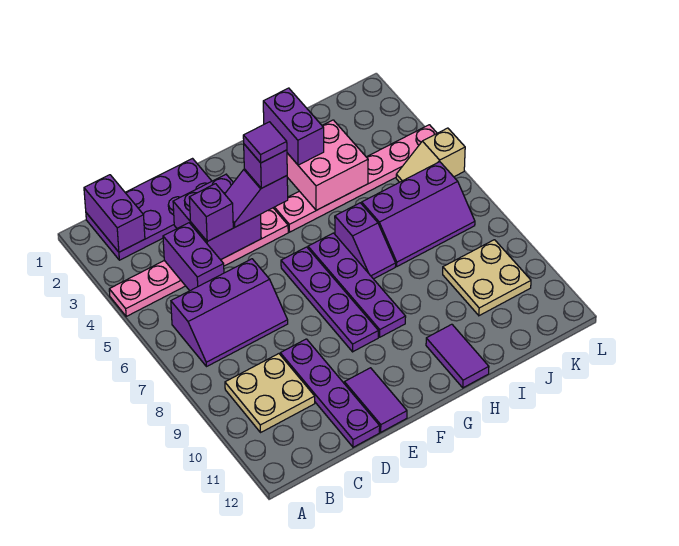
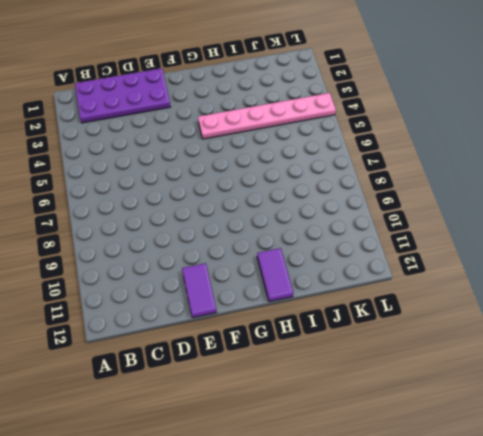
none -> pink plate A4:F4 level 1
none -> purple slope B6:D7 level 1 top 6
none -> tan plate B9:C10 level 1

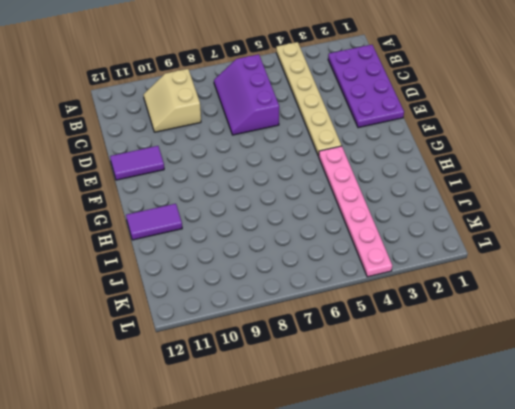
tan plate A4:F4 level 1 -> pink plate A4:F4 level 1
tan slope B9:C10 level 1 top 9 -> tan plate B9:C10 level 1
none -> purple plate D9:D12 level 1
none -> purple plate F6:F9 level 1
none -> purple plate G6:G9 level 1

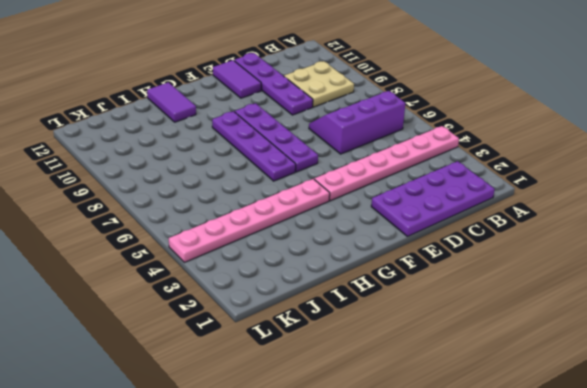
none -> purple slope H6:H7 level 1 top 6
none -> purple slope I6:K7 level 1 top 6
none -> tan plate J9:K10 level 1

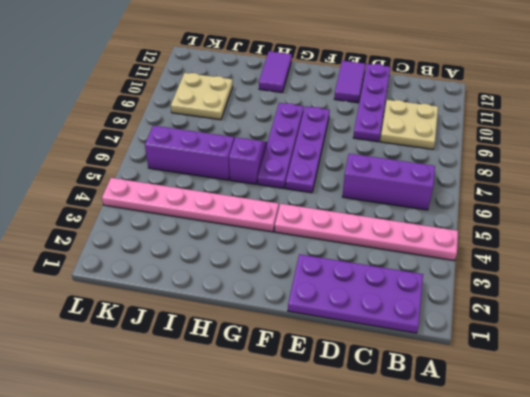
none -> tan slope K5:L5 level 1 top L
none -> purple brick B1:B2 level 2
none -> purple brick C4:C5 level 2

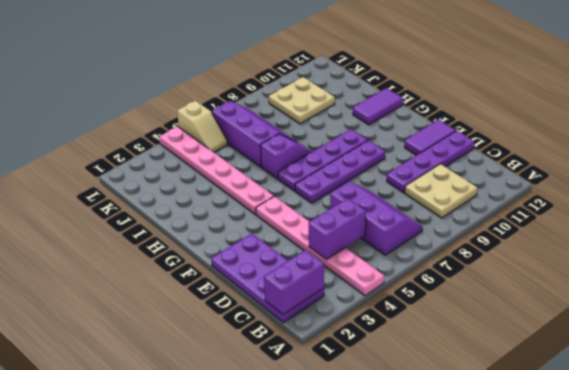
none -> purple brick D3:E4 level 2
none -> pink brick H3:I4 level 2
none -> purple brick D4 level 3

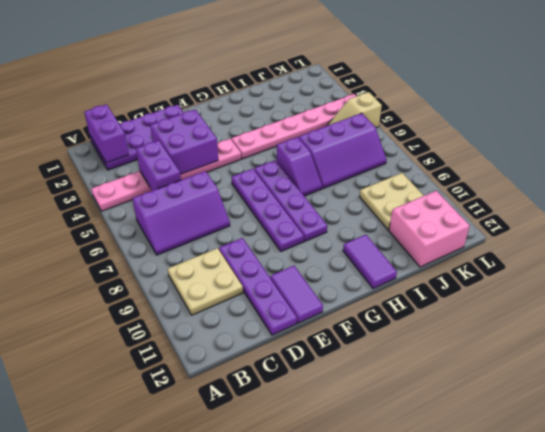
pink brick J11:K12 level 1 -> pink brick H3:I4 level 2
none -> purple brick D4 level 3
none -> purple slope E4:F4 level 3 top F
none -> purple brick H2:H3 level 3

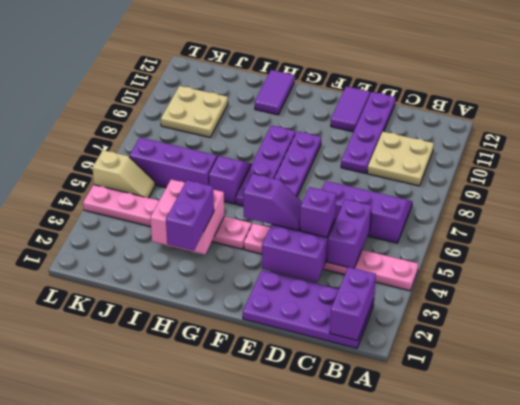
none -> purple brick F4 level 4
none -> purple tile F4 level 5

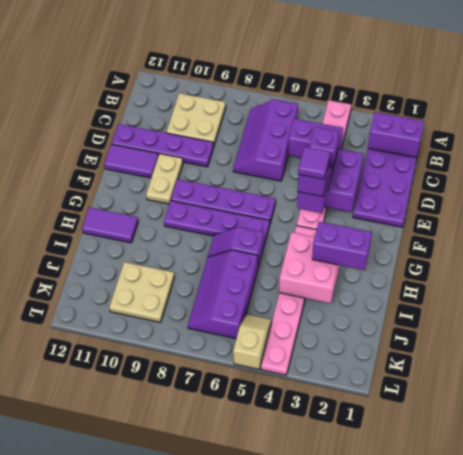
tan plate E10:F10 level 1 -> none

